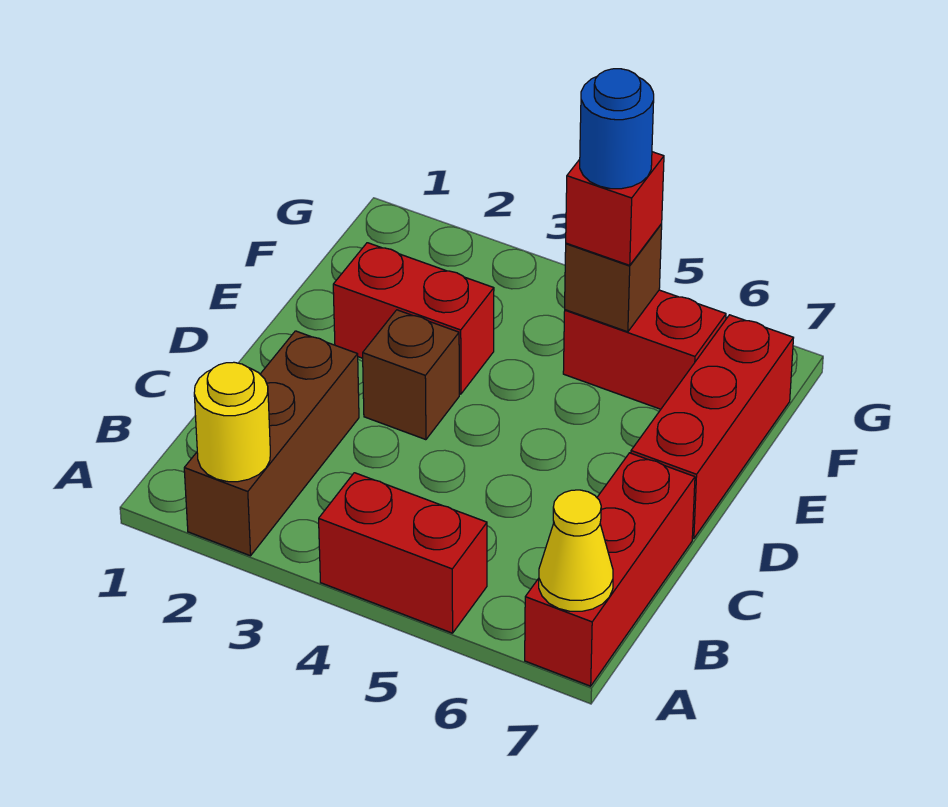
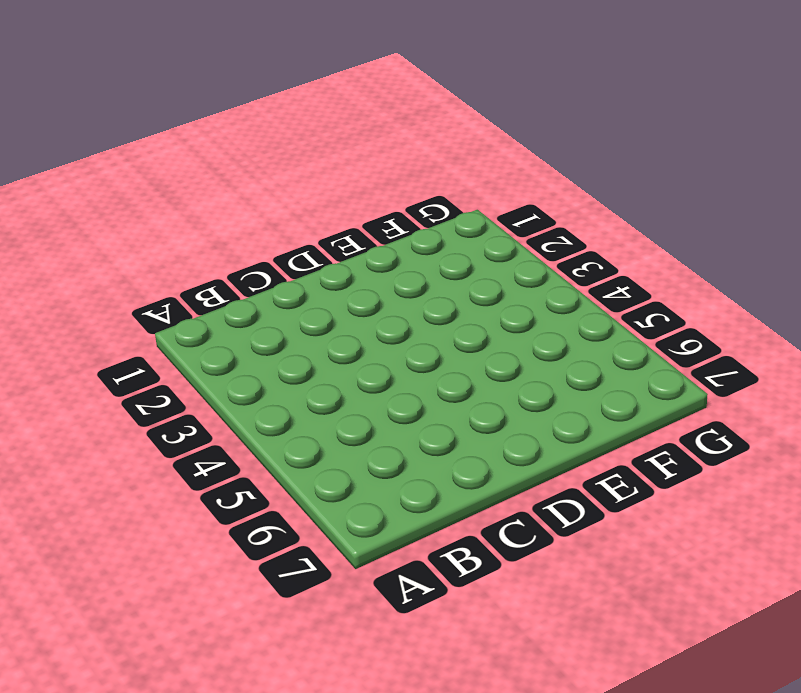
none -> brown brick A2:C2 level 1
none -> red brick A4:A5 level 1
none -> red brick A7:C7 level 1

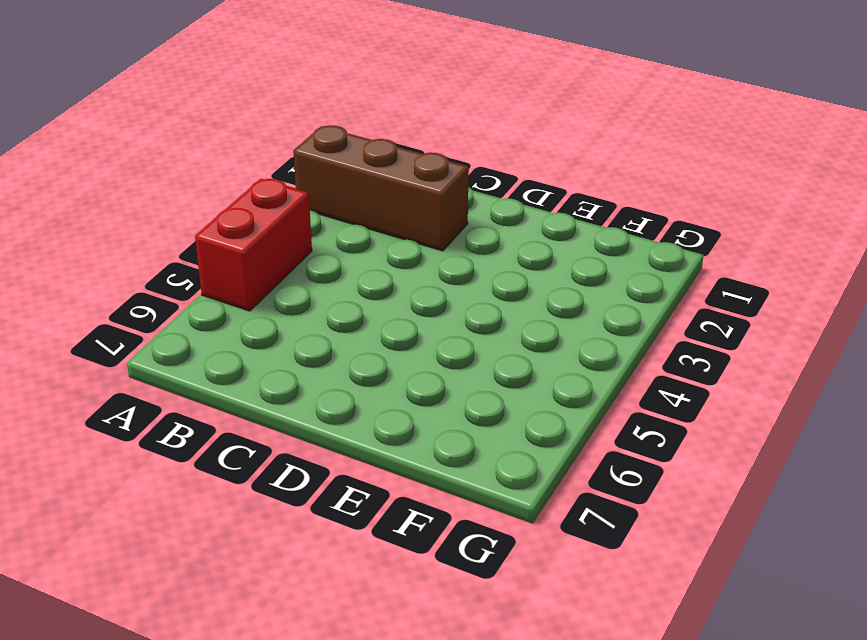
none -> red brick A7:C7 level 1
none -> brown brick D3 level 1
none -> red brick D7:F7 level 1

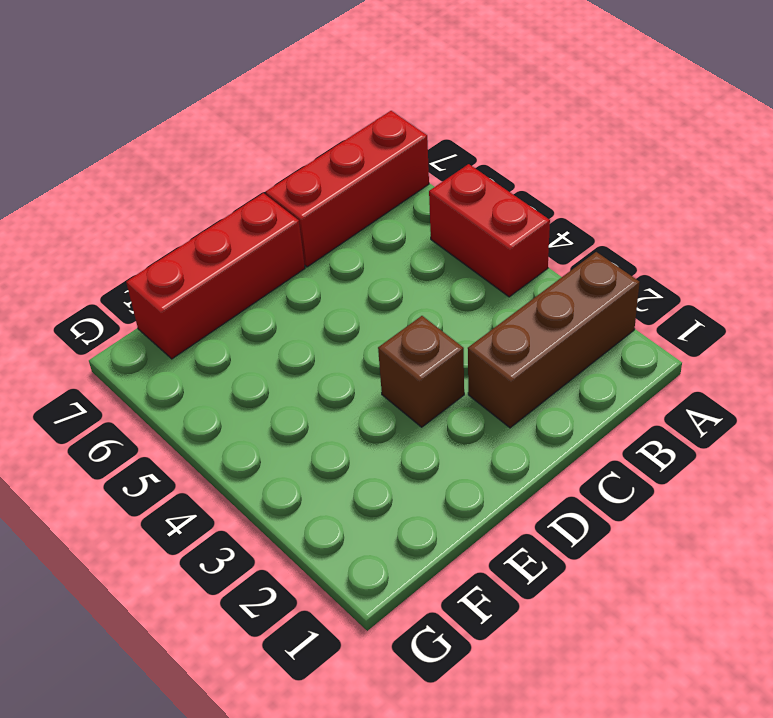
none -> red brick E2:E3 level 1
none -> red brick F5:F6 level 1
none -> yellow round brick A2 level 2

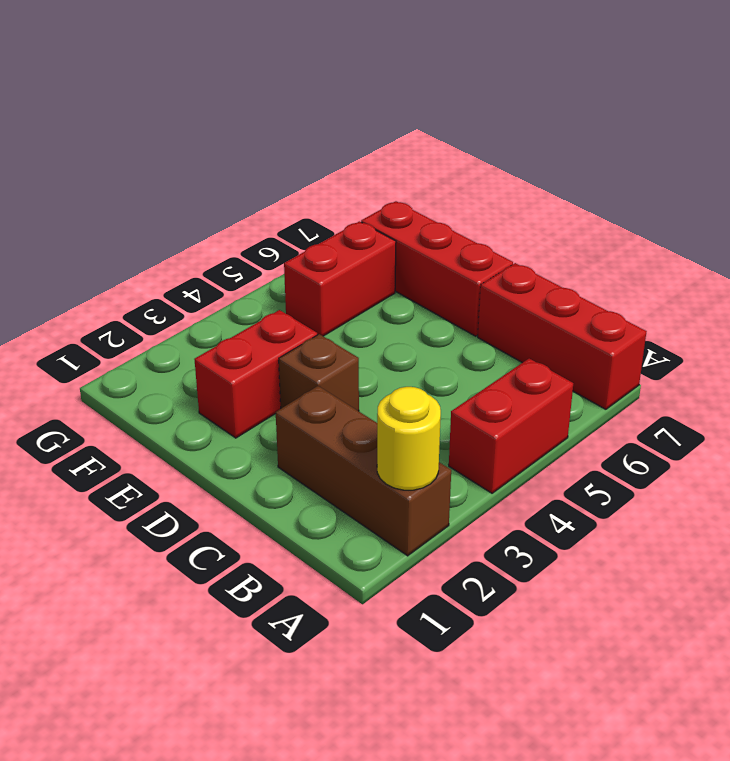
none -> yellow cone A7 level 2
none -> brown brick F5 level 2
none -> red brick F5 level 3

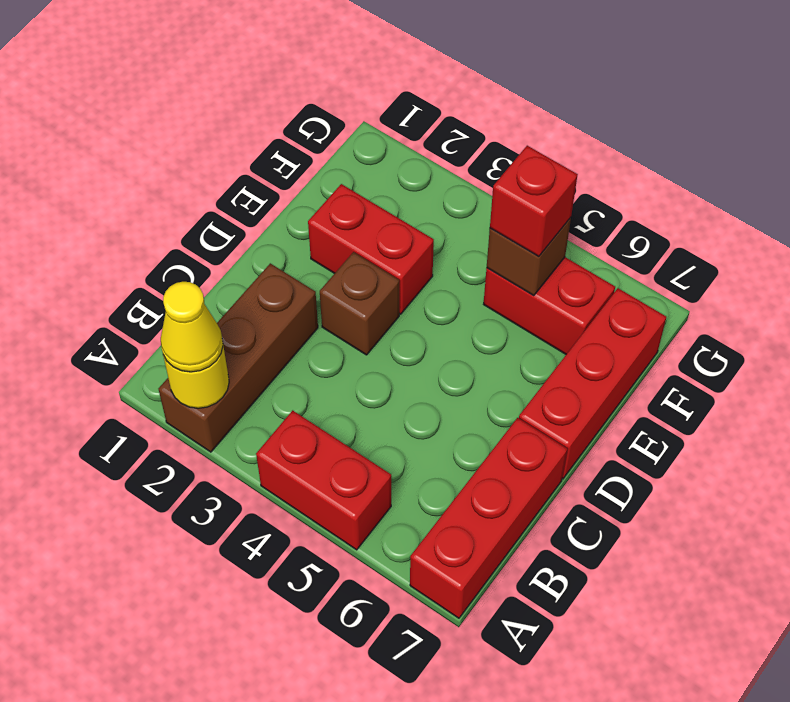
yellow cone A2 level 3 -> yellow cone A7 level 2
none -> blue round brick F5 level 4

